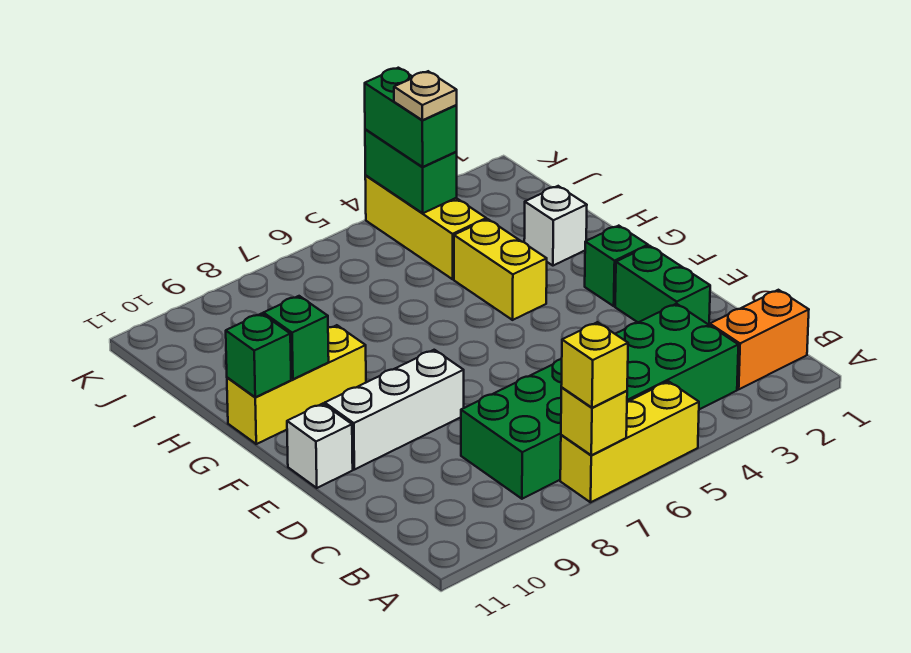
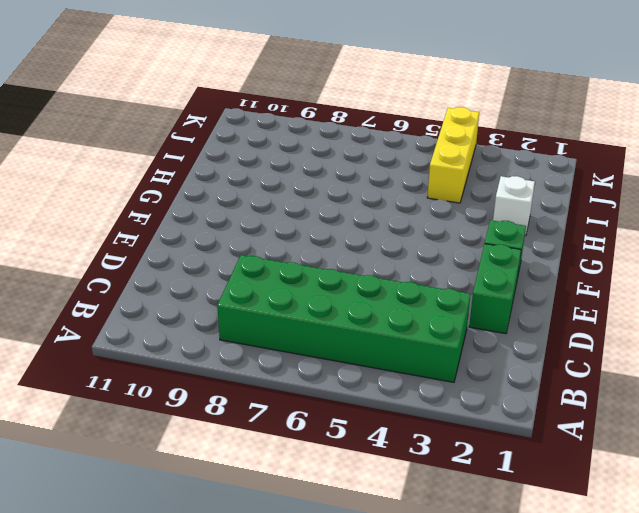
none -> yellow brick A5:A7 level 1
none -> orange brick B1:B2 level 1
none -> white brick E8:E10 level 1

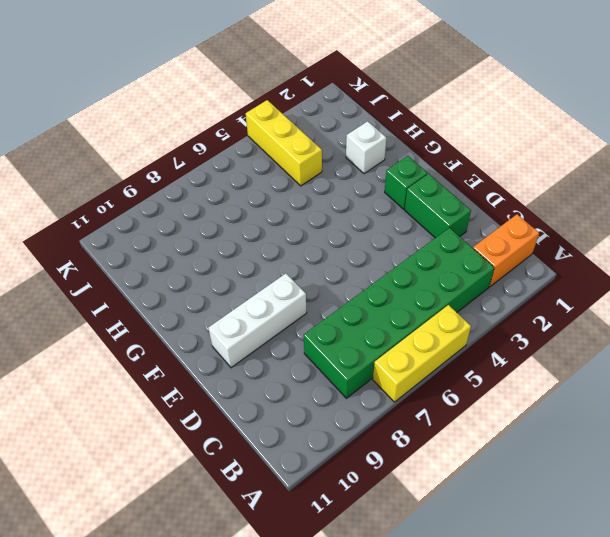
none -> white brick E11 level 1
none -> yellow brick G4:H4 level 1
none -> yellow brick G9:G11 level 1

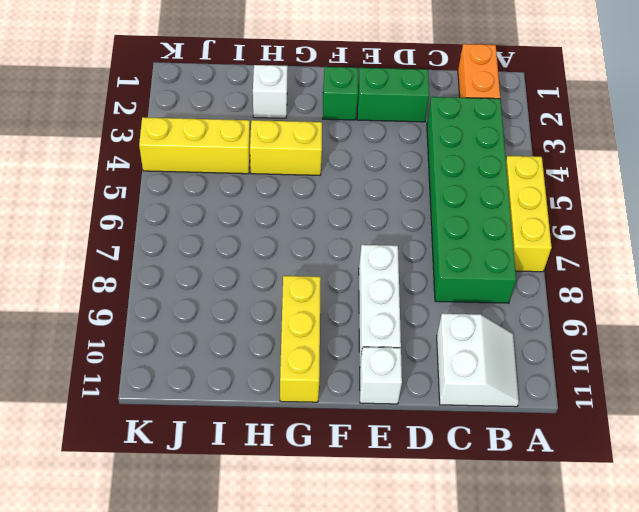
white slope B10:C11 level 1 top C -> none
none -> yellow brick A7 level 2
none -> green brick G10 level 2
none -> green brick G11 level 2

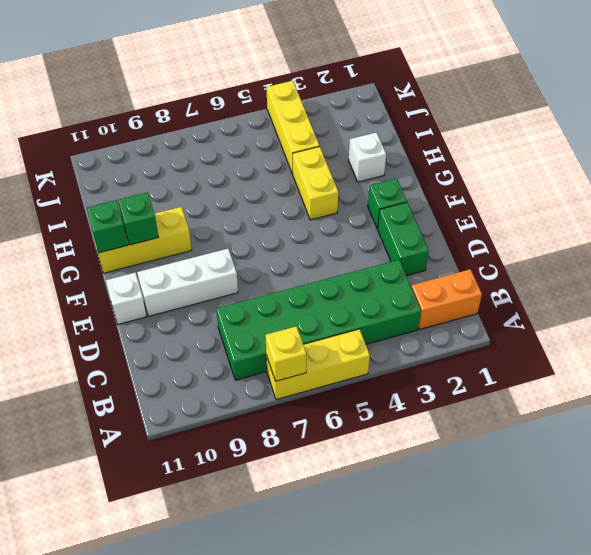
none -> green brick J4:K4 level 2
none -> yellow brick A7 level 3
none -> green brick J4:K4 level 3

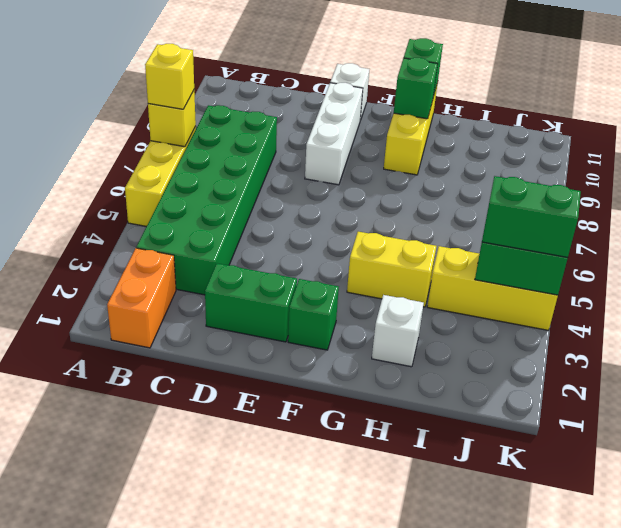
none -> tan plate J4 level 4

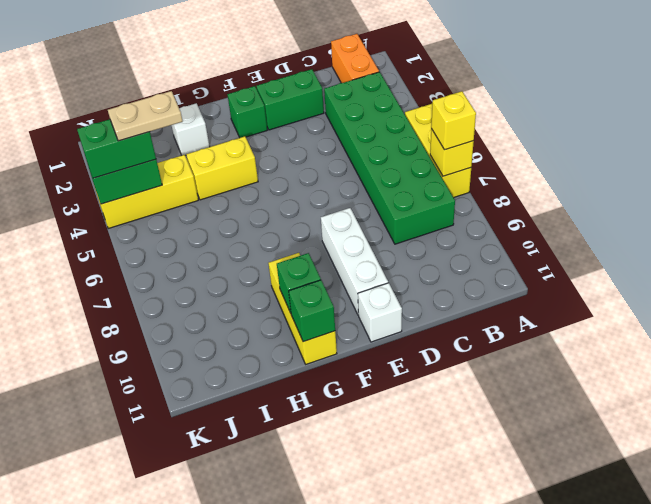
tan plate I4:J4 level 4 -> tan plate J4 level 4

